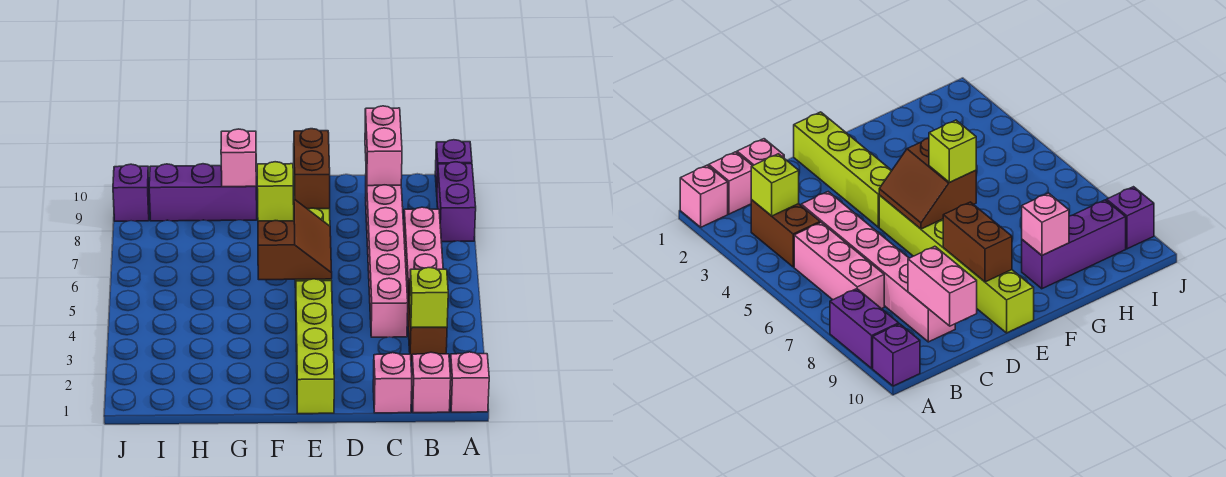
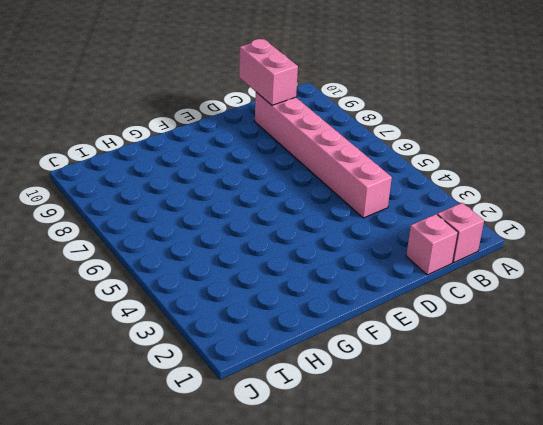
none -> pink brick A1 level 1
none -> purple brick A8:A9 level 1
none -> purple brick A10 level 1

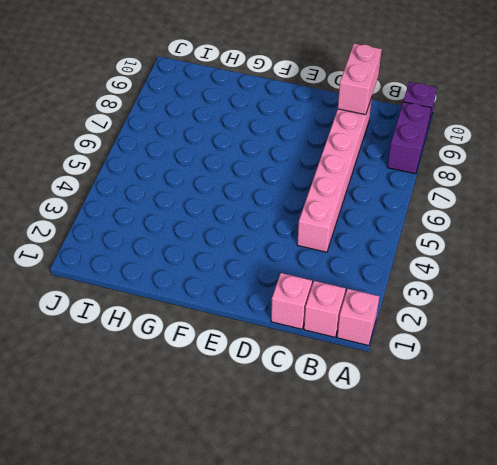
none -> brown brick B3:B4 level 1
none -> pink brick B5:B7 level 1
none -> lime brick E1:E4 level 1

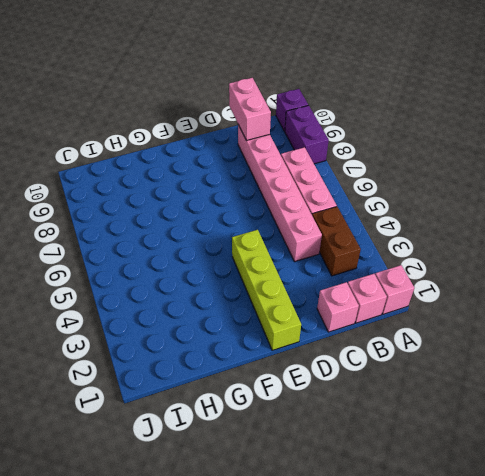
none -> lime brick E5:E10 level 1
none -> purple brick G9:I9 level 1
none -> purple brick J9 level 1

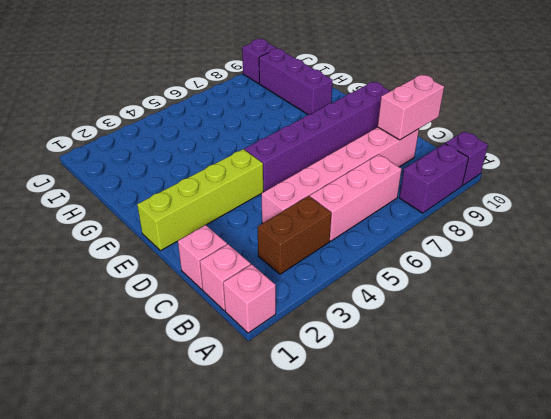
purple brick E5:E10 level 1 -> lime brick E5:E10 level 1
none -> lime brick B3 level 2
none -> brown slope E5:F6 level 2 top F
none -> brown brick E8:E9 level 2

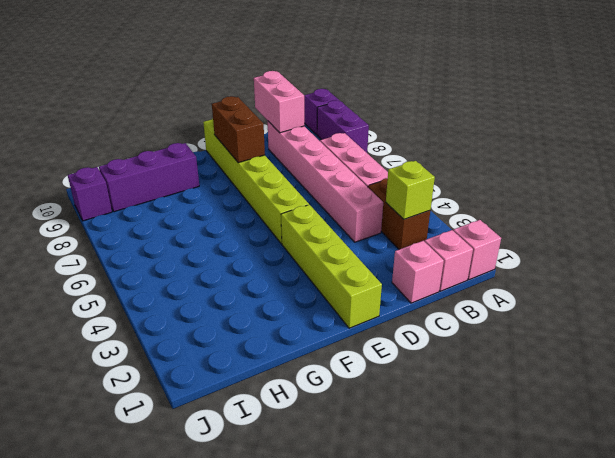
none -> brown slope E5:F6 level 2 top F
none -> pink brick G9 level 2
none -> lime brick F6 level 3

